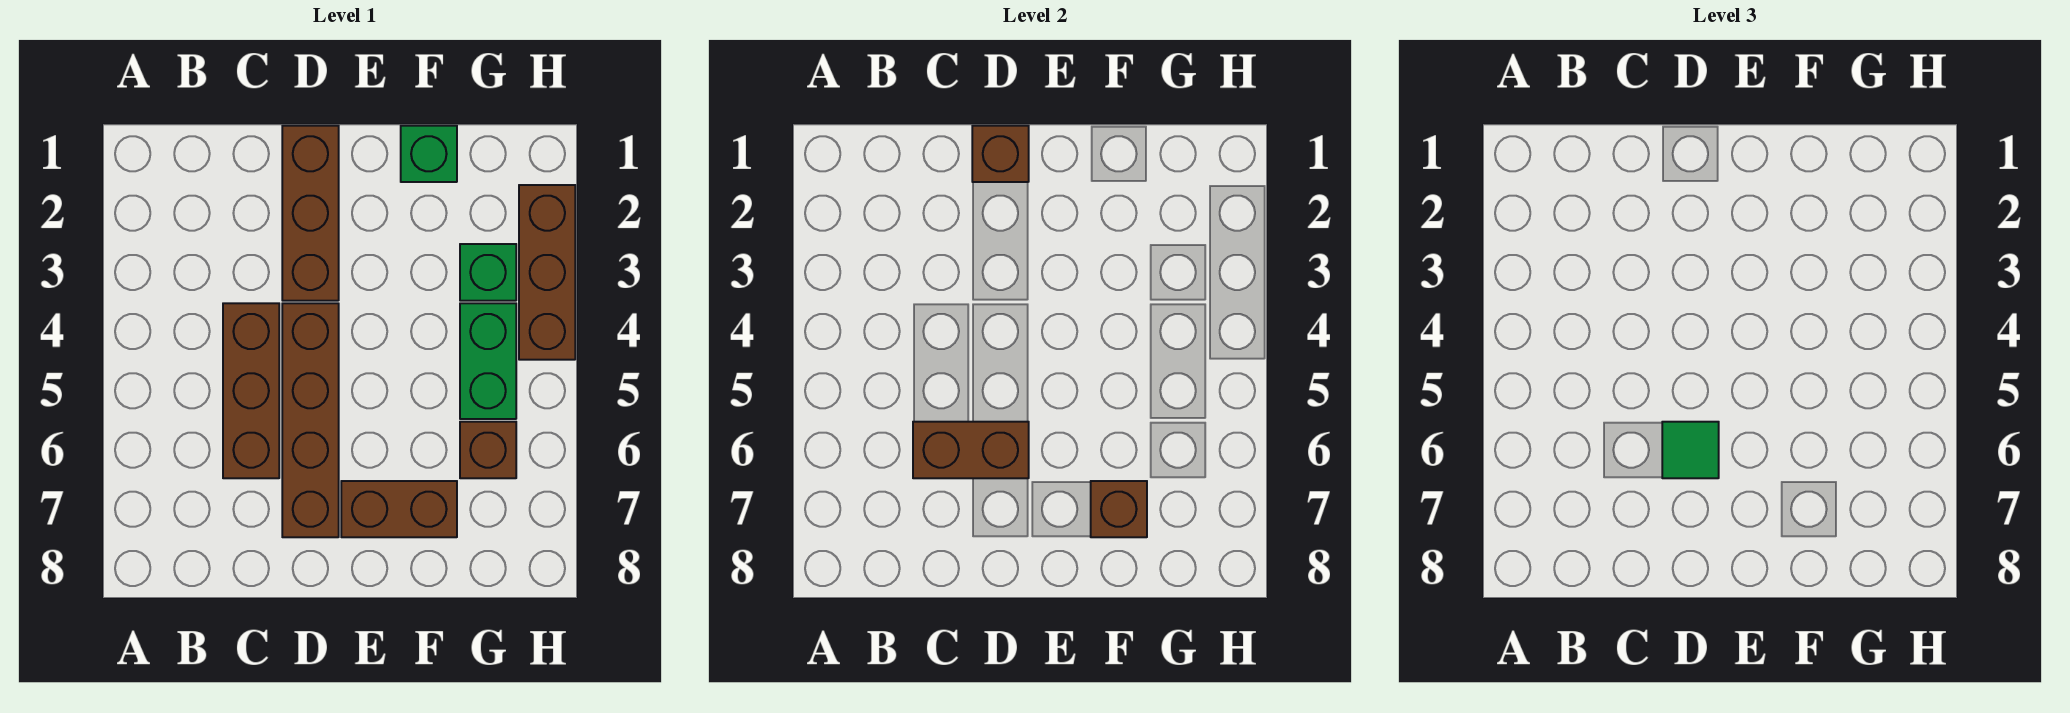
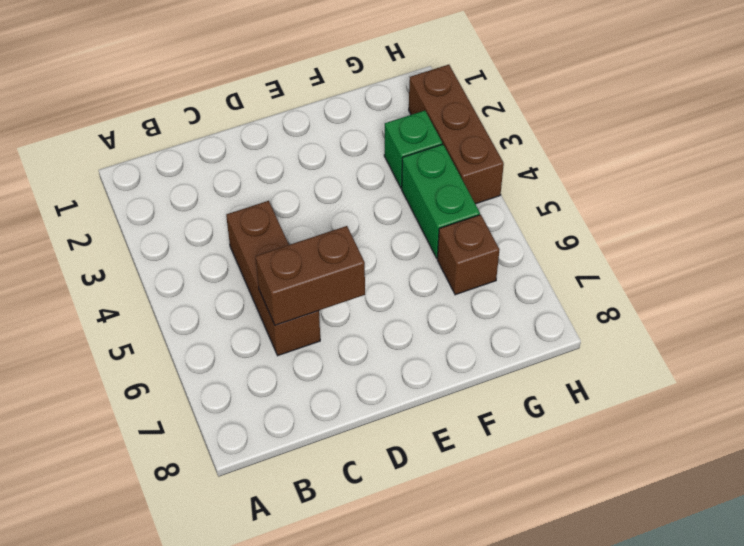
none -> brown brick D1:D3 level 1
none -> brown brick D4:D7 level 1
none -> brown brick E7:F7 level 1

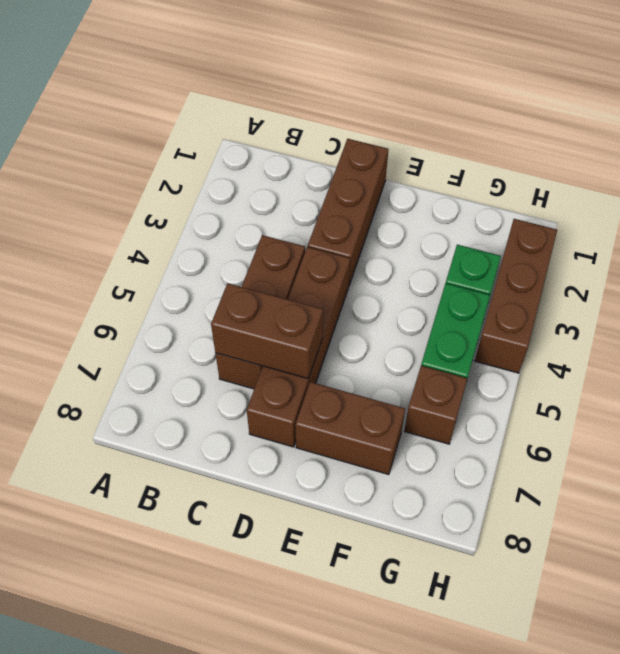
none -> green brick F1 level 1
none -> brown brick D1 level 2
none -> brown brick F7 level 2

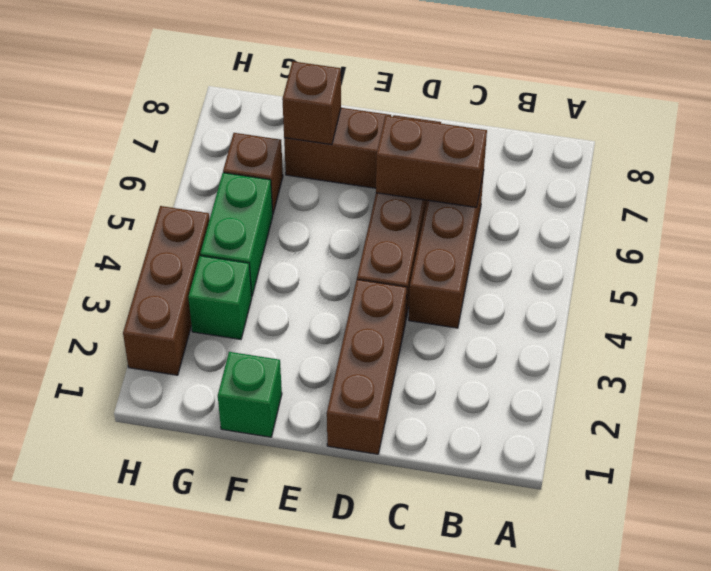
none -> brown brick D1 level 2
none -> green tile D6 level 3

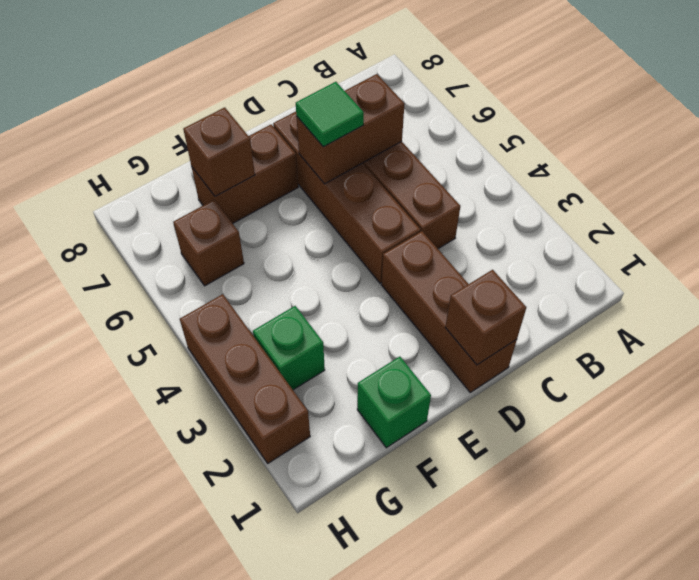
none -> green brick G4:G5 level 1

